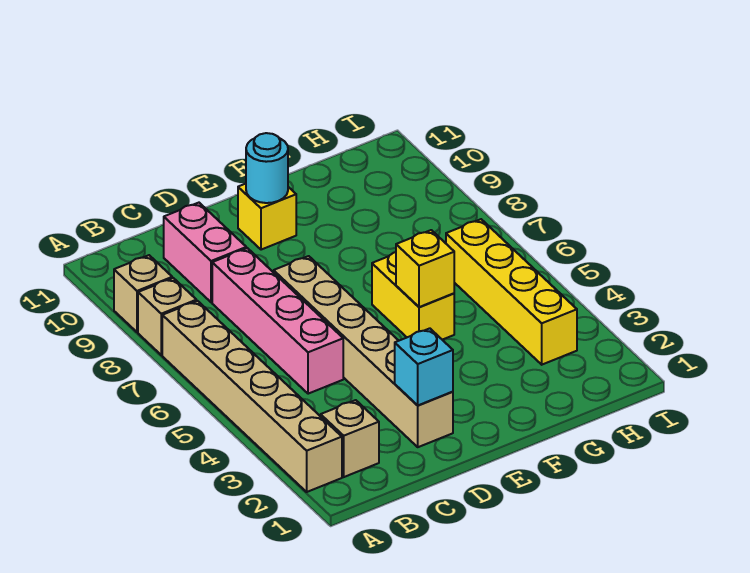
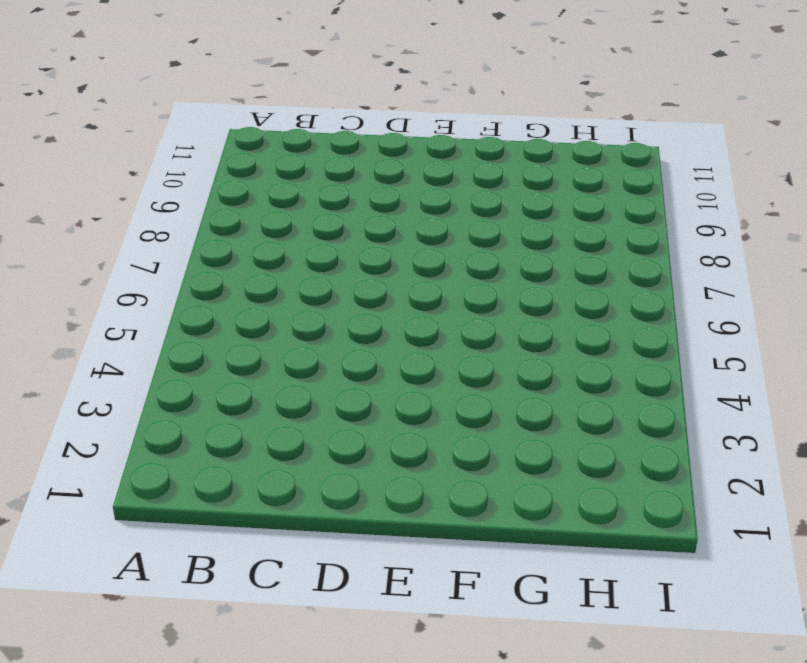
none -> tan brick A2:A7 level 1
none -> tan brick A8 level 1
none -> tan brick A9 level 1

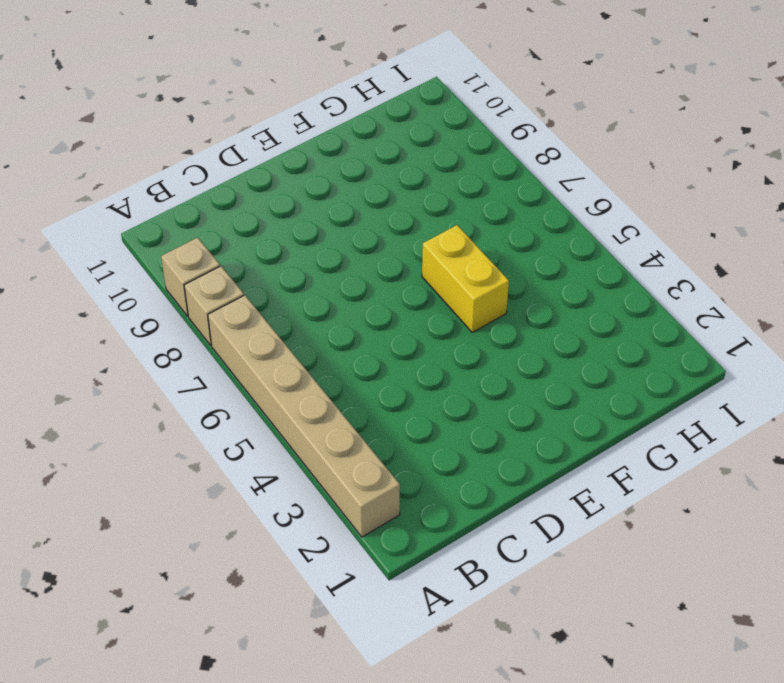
none -> tan brick B2 level 1
none -> pink brick C5:C8 level 1
none -> pink brick C9:C10 level 1

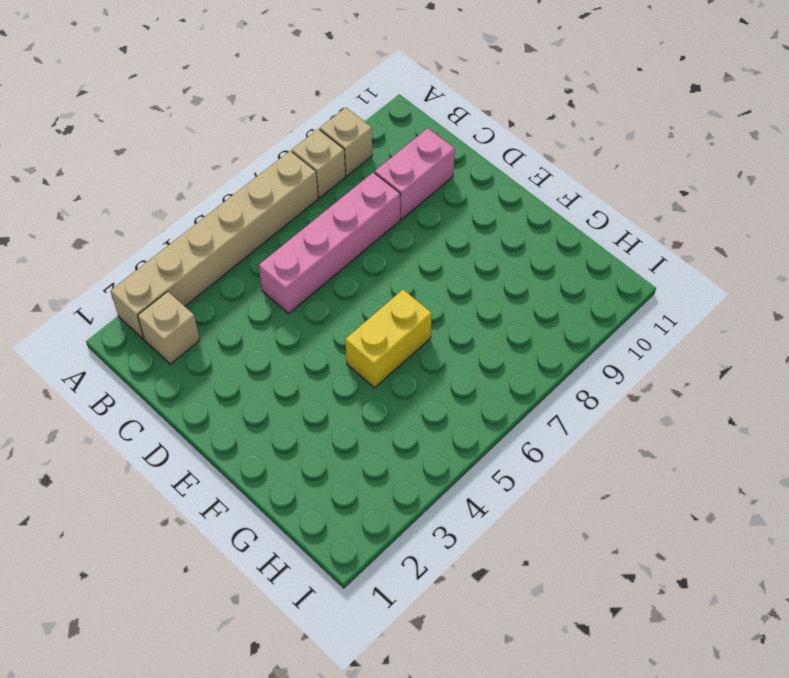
none -> tan brick D2:D7 level 1
none -> yellow brick E10 level 1
none -> yellow brick H3:H6 level 1

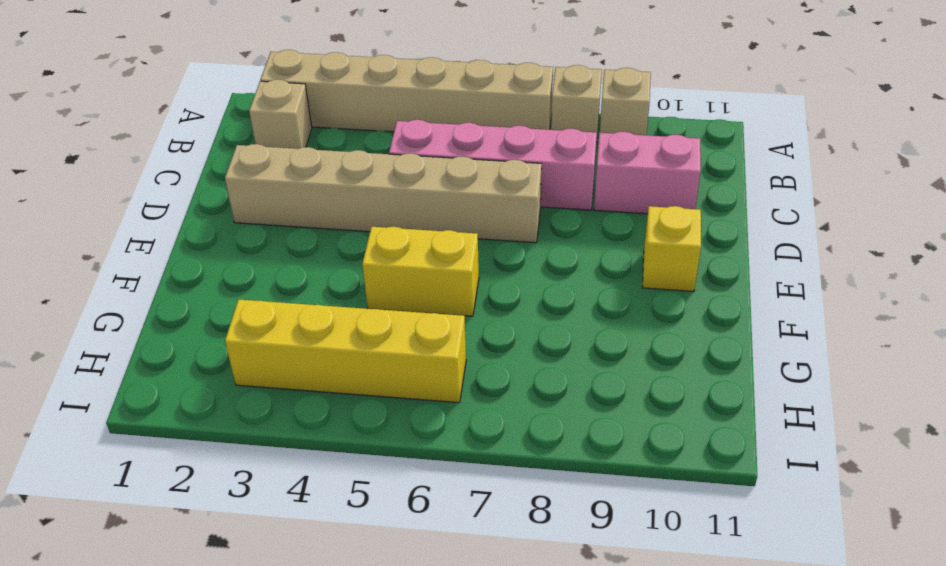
none -> cyan brick D2 level 2
none -> cyan round brick E10 level 2
none -> yellow brick F5 level 2

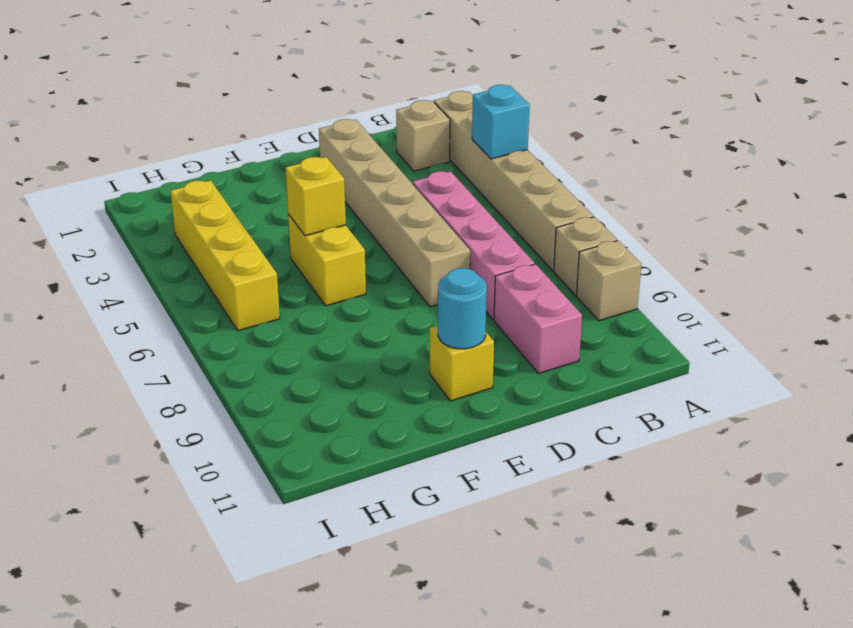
cyan brick A4 level 2 -> cyan brick D2 level 2

